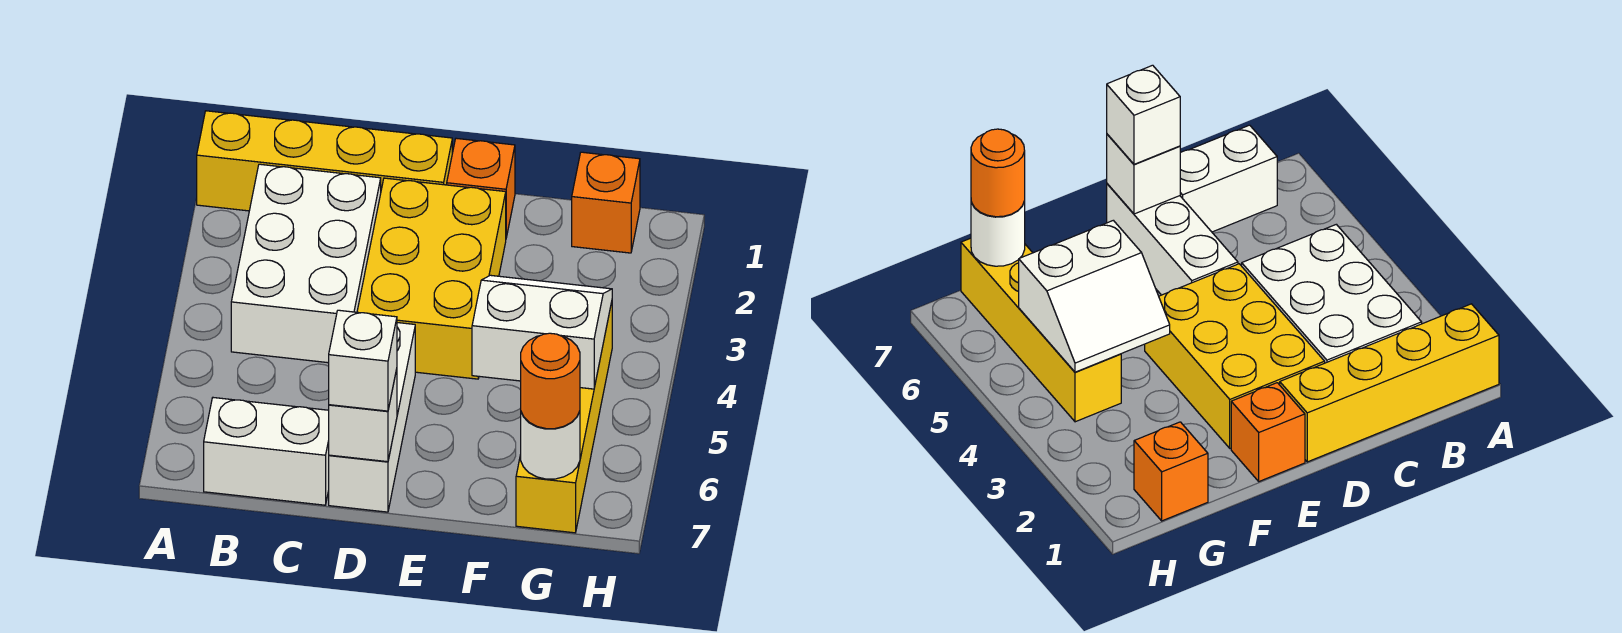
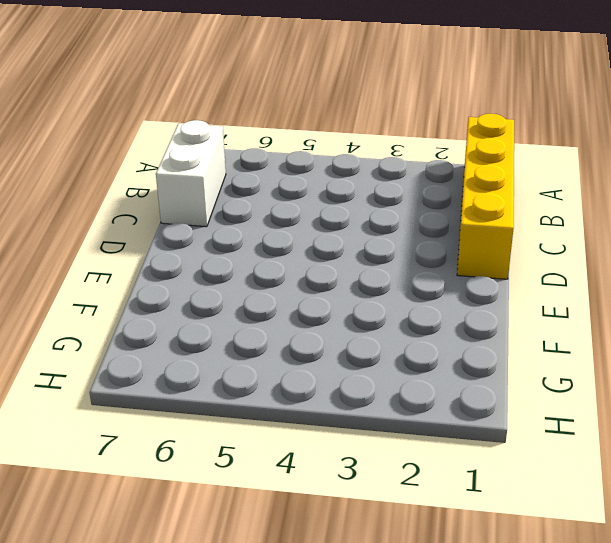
none -> white brick B2:C4 level 1
none -> yellow brick D2:E4 level 1
none -> white brick D5:D7 level 1

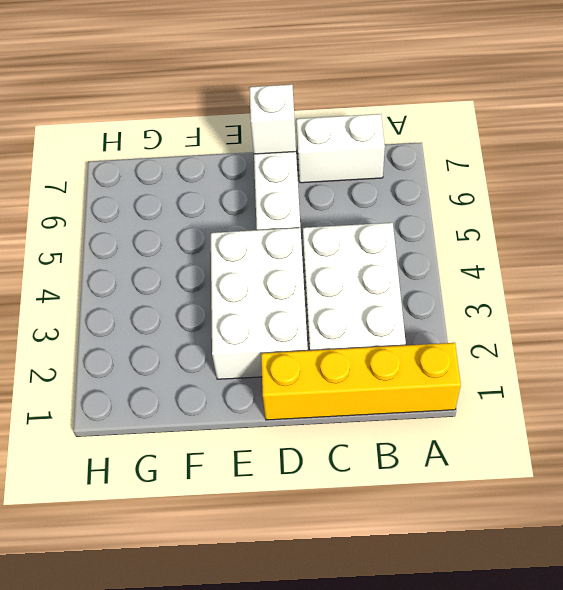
white brick D2:E4 level 1 -> yellow brick D2:E4 level 1
none -> orange brick E1 level 1
none -> orange brick G1 level 1
none -> yellow brick G4:G7 level 1

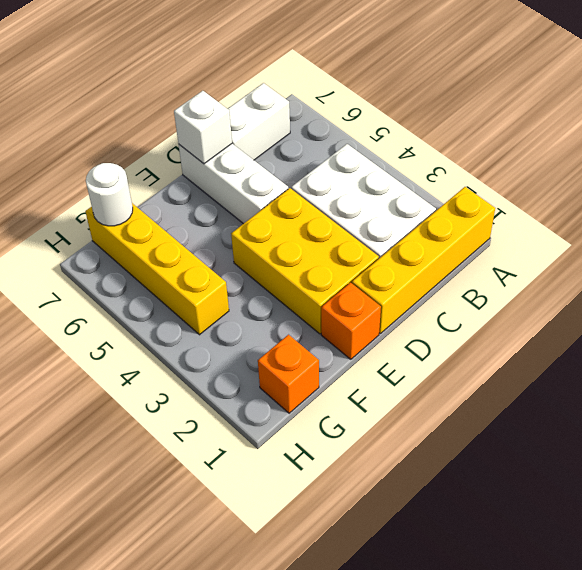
none -> white slope F4:G5 level 2 top 5
none -> white brick D7 level 3
none -> orange round brick G7 level 3

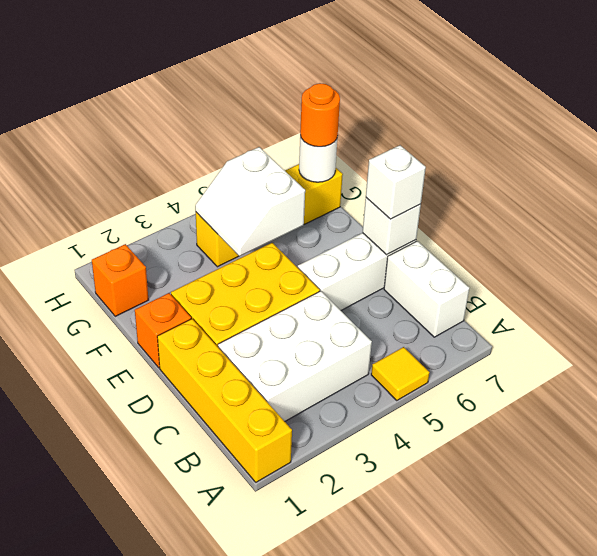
yellow tile A5 level 1 -> none

